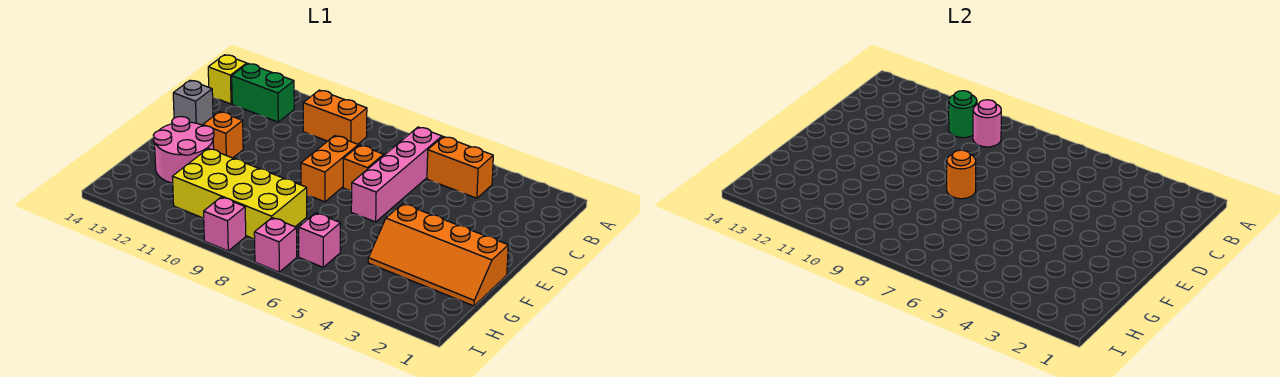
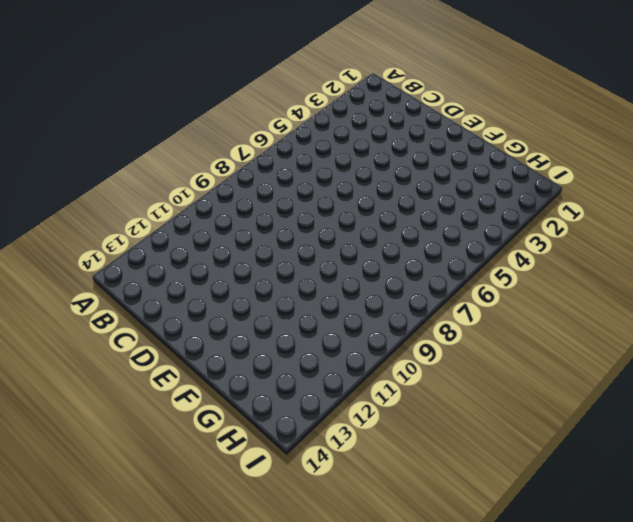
none -> orange brick B4:B5 level 1
none -> pink brick B6:E6 level 1
none -> orange brick B9:B10 level 1

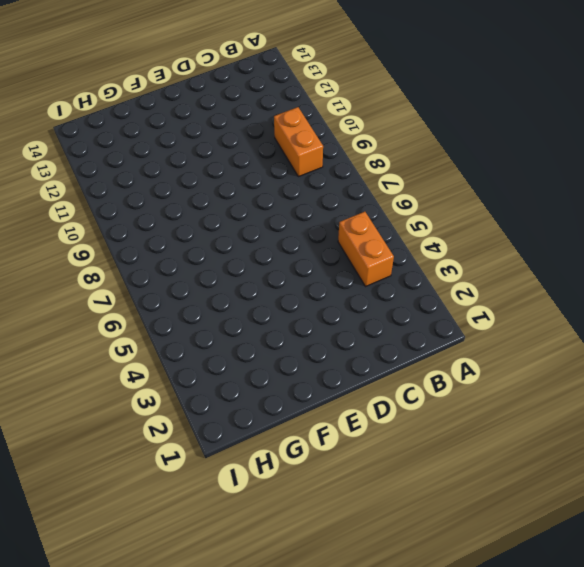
none -> pink brick B6:E6 level 1
none -> green brick B12:B13 level 1
none -> yellow brick B14 level 1

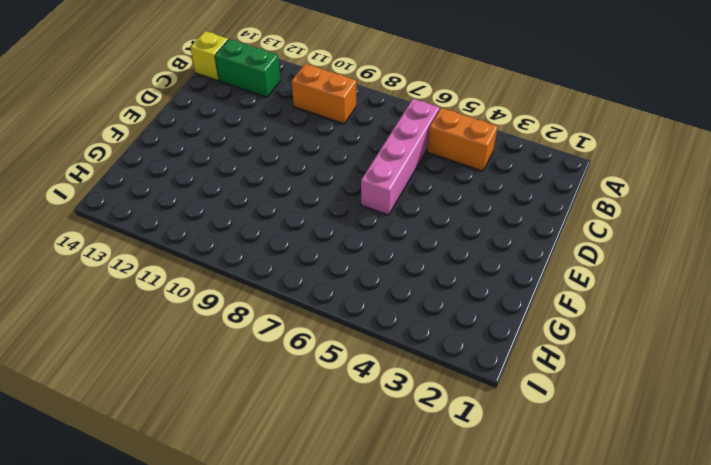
none -> orange brick D7 level 1
none -> orange brick D8:E8 level 1
none -> grey brick D14 level 1

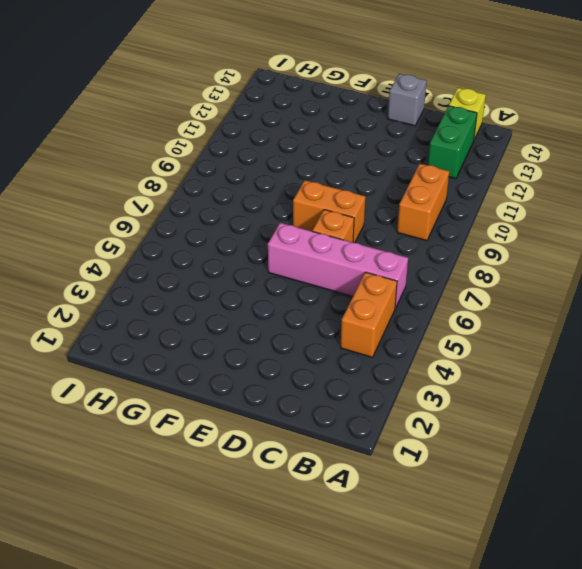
none -> orange brick E12 level 1
none -> orange slope F1:G4 level 1 top F
none -> pink round brick F12:G13 level 1

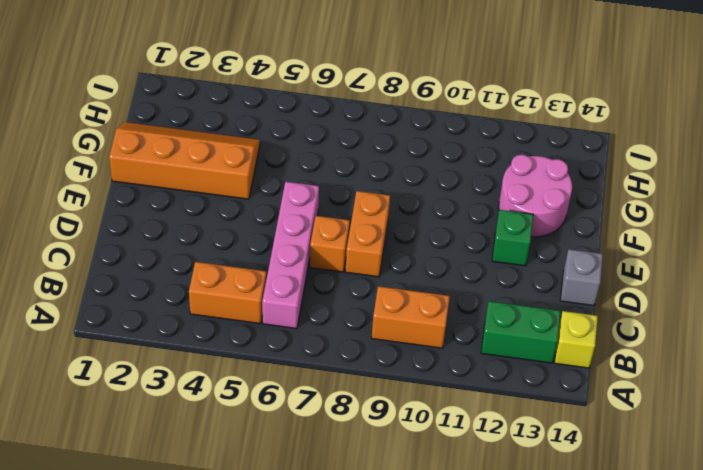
green brick E12 level 1 -> orange brick E12 level 1
none -> yellow brick G8:H11 level 1
none -> pink brick H6 level 1
none -> pink brick I7 level 1

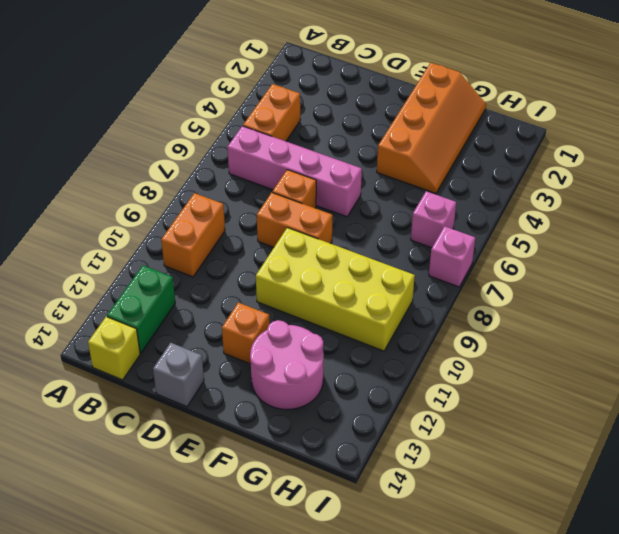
yellow brick E9:H10 level 1 -> yellow brick G8:H11 level 1
none -> pink brick I9 level 1
none -> pink round brick B9 level 2
none -> green round brick B10 level 2

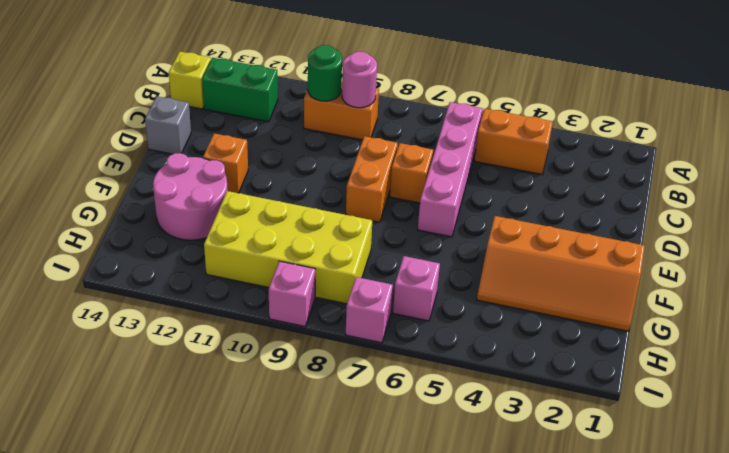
none -> orange round brick E8 level 2

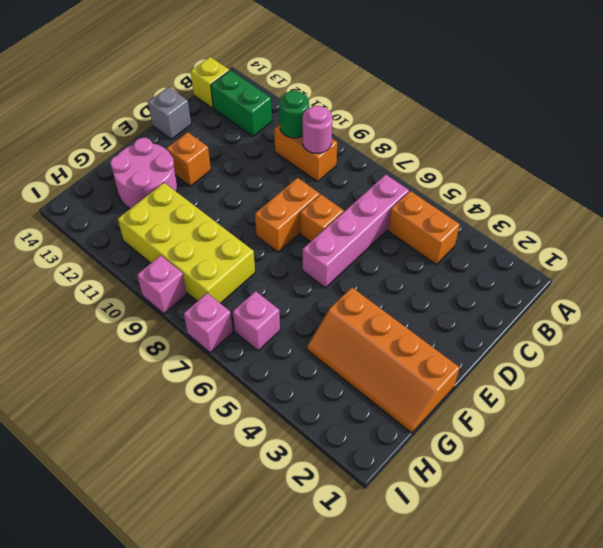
none -> orange round brick E8 level 2

